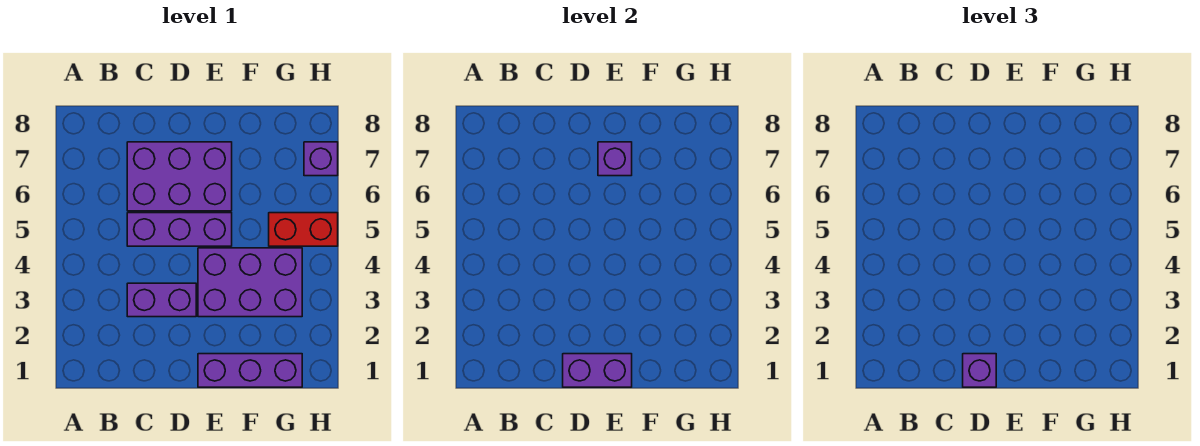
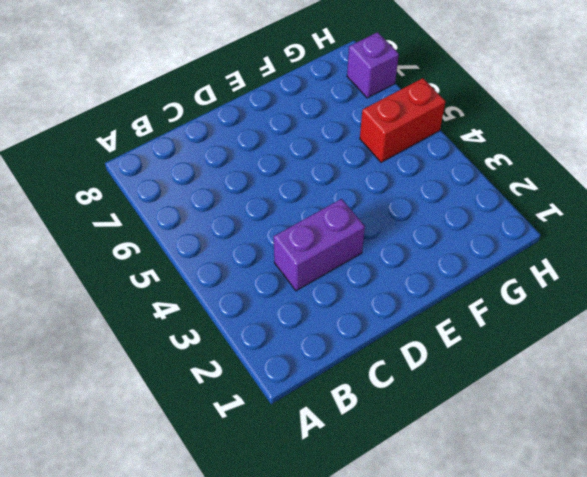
none -> purple brick C5:E5 level 1
none -> purple brick C6:E7 level 1

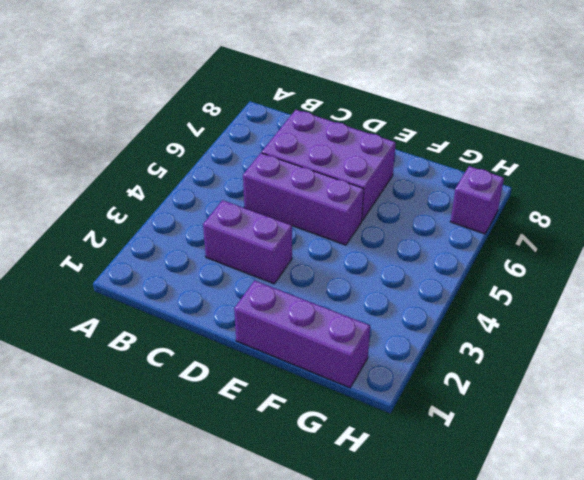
none -> purple brick E3:G4 level 1
none -> red brick G5:H5 level 1

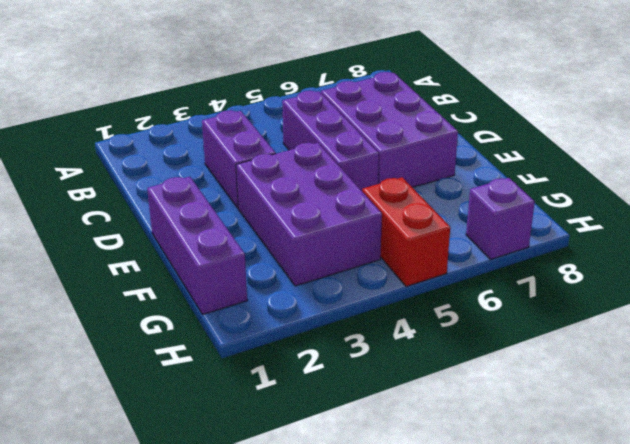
none -> purple brick D1:E1 level 2
none -> purple brick E7 level 2

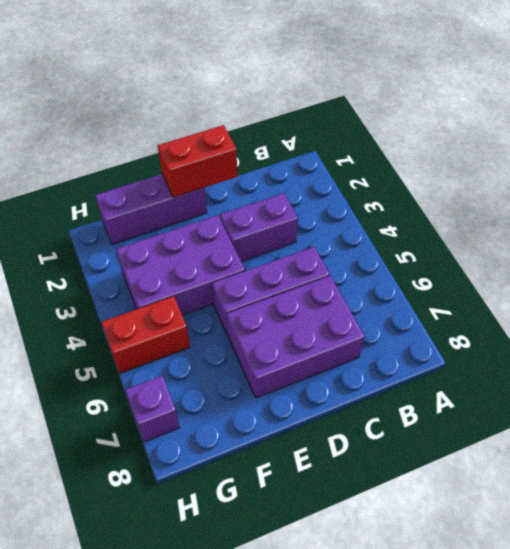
red brick D1:E1 level 2 -> purple brick D1:E1 level 2
none -> purple brick E7 level 2
none -> purple brick D1 level 3

